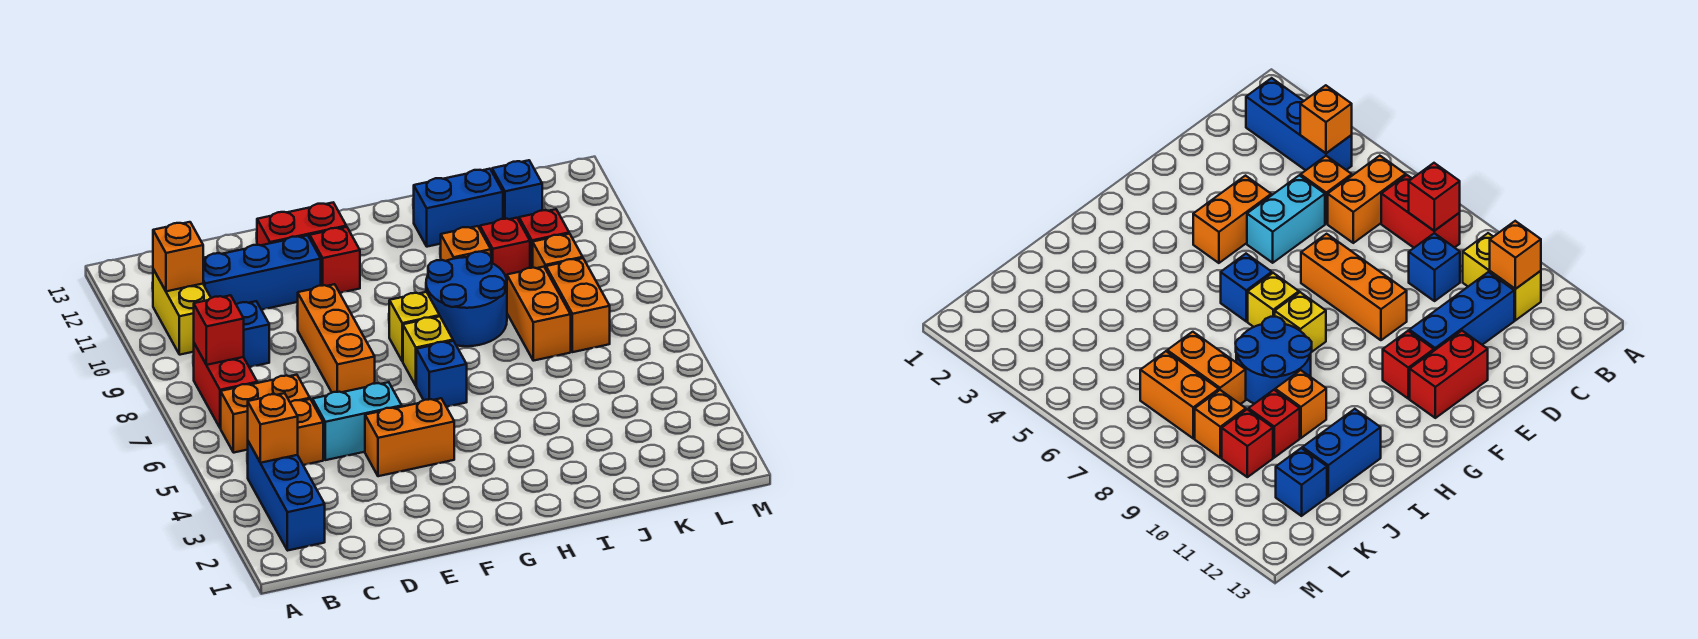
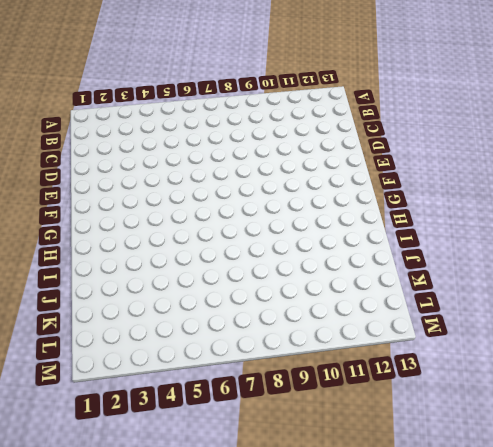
none -> blue brick B2:B4 level 1
none -> orange brick B6:C6 level 1
none -> red brick B7:B8 level 1

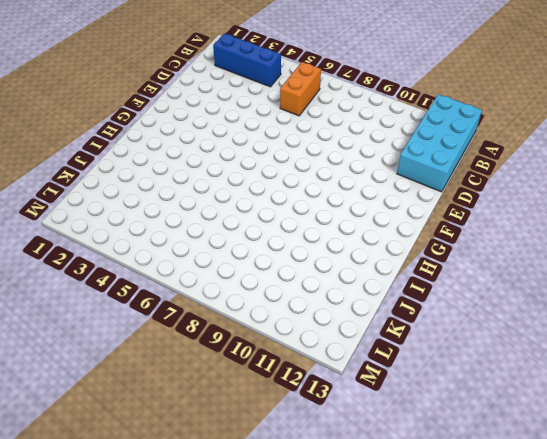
cyan brick A12:D13 level 1 -> none
none -> red brick B7:B8 level 1
none -> yellow brick B10:B11 level 1
none -> orange brick C5 level 1

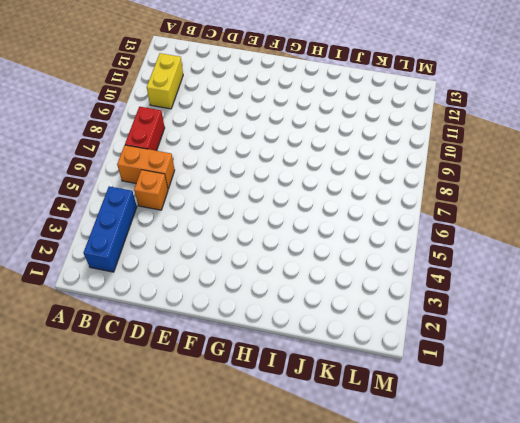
none -> blue brick C9 level 1
none -> blue brick C11:E11 level 1
none -> cyan brick D5:E5 level 1

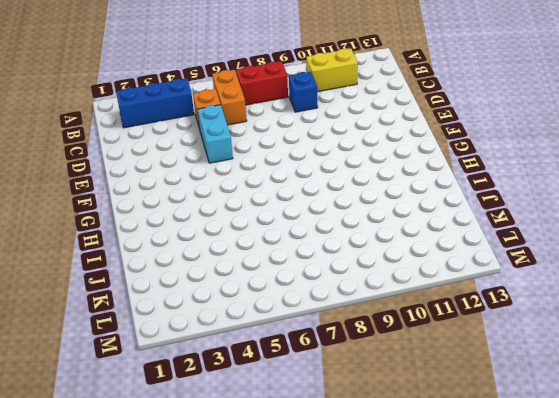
none -> blue brick C11:E11 level 1
none -> orange brick E4:F4 level 1
none -> orange brick E7:E9 level 1

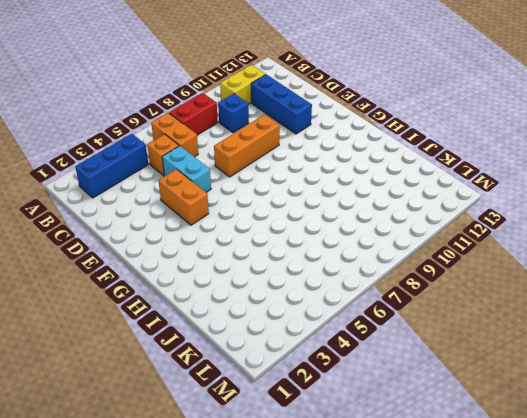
none -> red brick E12:F12 level 1
none -> red brick F11 level 1
none -> blue brick G6 level 1

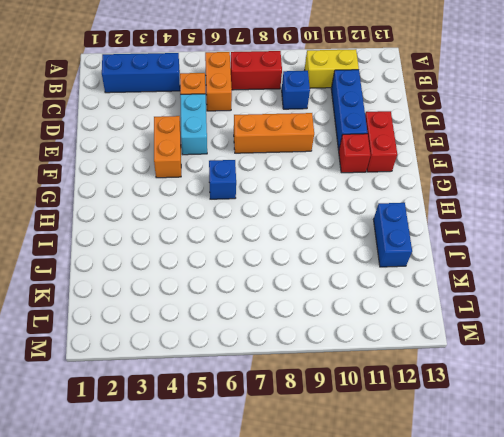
none -> yellow brick G7 level 1
none -> yellow brick G8 level 1
none -> blue round brick H8:I9 level 1

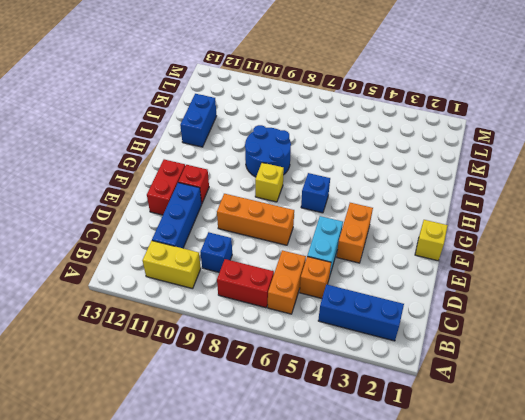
yellow brick F1 level 1 -> yellow brick G7 level 1
none -> orange brick I10 level 1
none -> orange brick J7:J8 level 1
none -> red brick J10 level 1

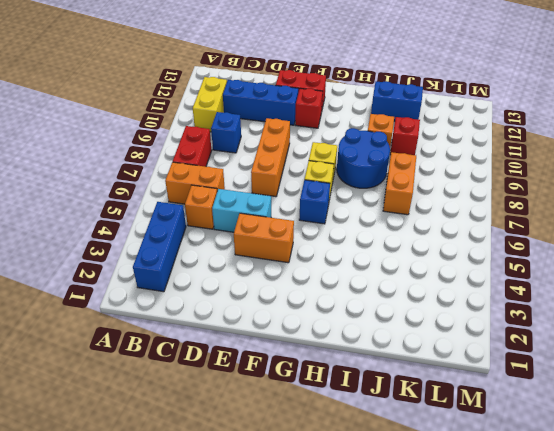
none -> orange brick K7:K8 level 1
none -> orange brick K9 level 1
none -> red brick K10 level 1

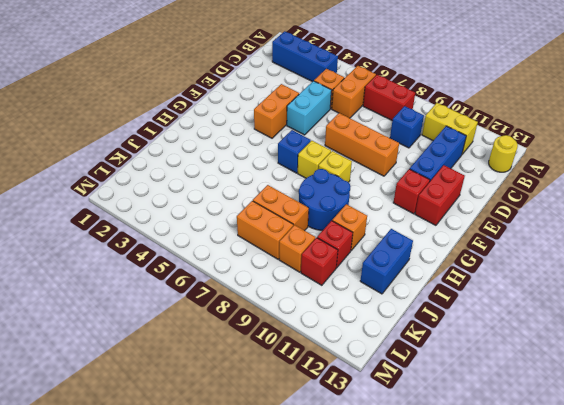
yellow round brick B13 level 1 -> none
none -> blue brick K12 level 1
none -> orange brick B4 level 2
none -> red brick B8 level 2

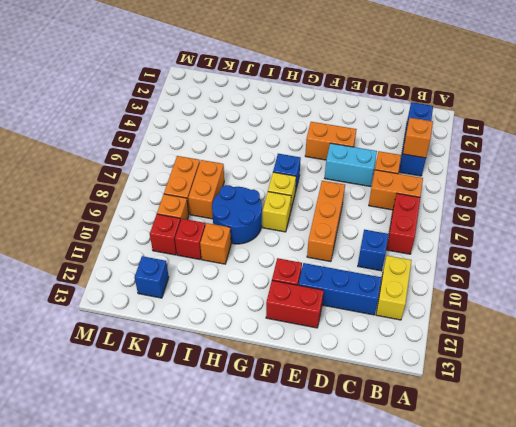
none -> blue brick I12:J12 level 1
none -> red brick B8 level 2
none -> orange brick B11 level 2

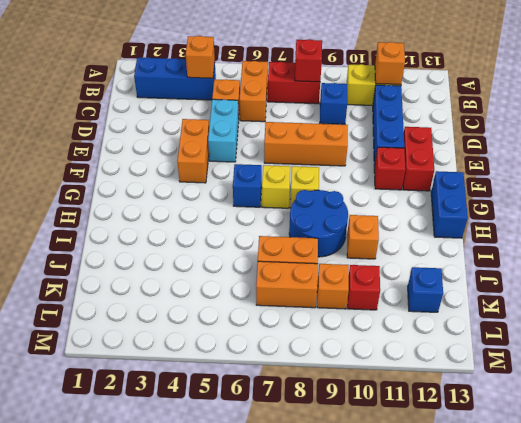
blue brick G13:H13 level 1 -> blue brick I12:J12 level 1
none -> red brick J10 level 1

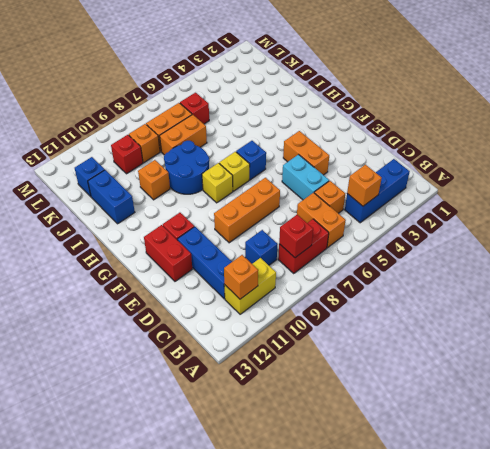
red brick K6 level 1 -> red brick J10 level 1

